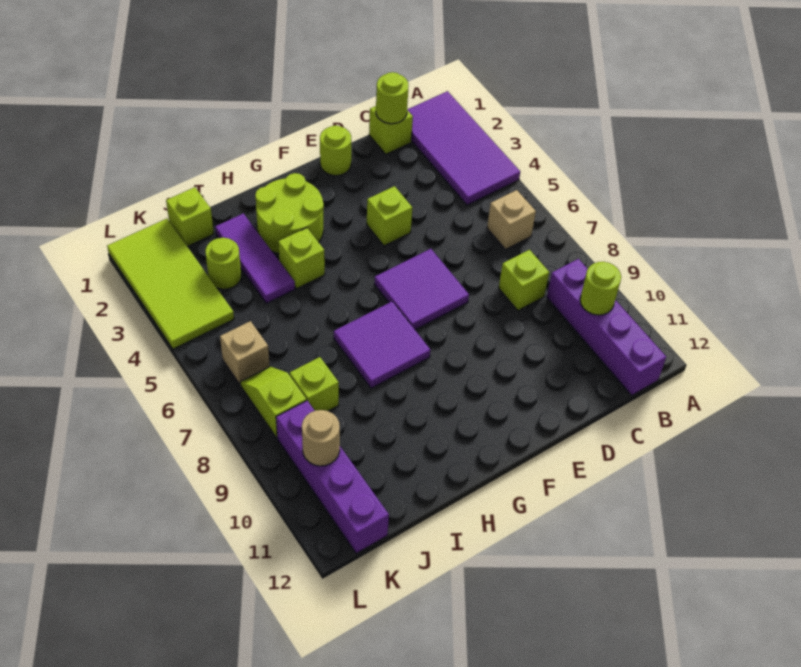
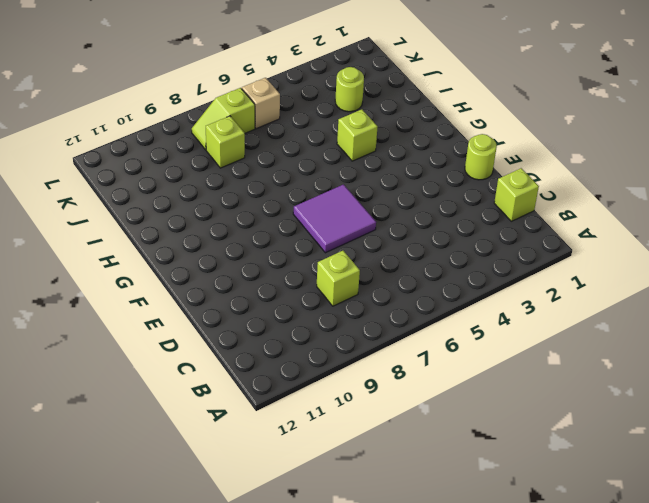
lime slope K7:K8 level 1 top 7 -> lime slope K7:K8 level 1 top 8
none -> purple tile A1:B4 level 1
none -> tan brick B6 level 1
none -> purple brick B9:B12 level 1

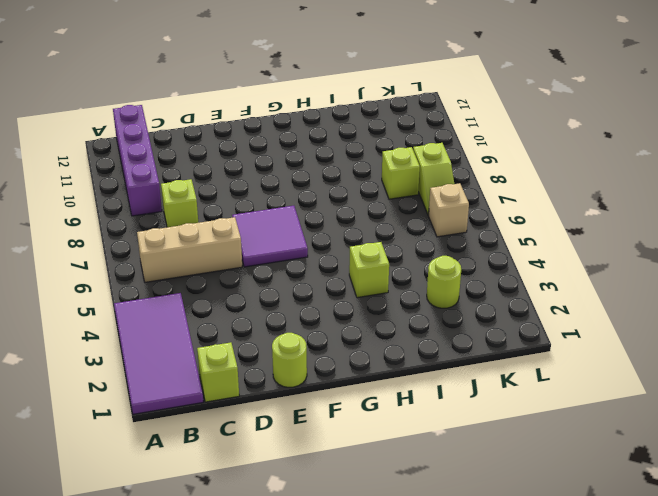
tan brick B6:D6 level 1 -> tan brick B6 level 1
none -> lime brick E4 level 1
none -> lime round brick G2:H3 level 1
none -> purple tile G7:H8 level 1

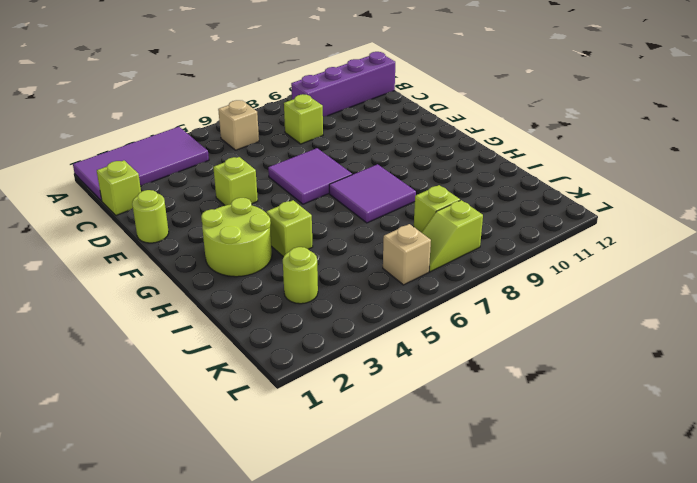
none -> purple tile I2:I4 level 1
none -> lime brick J1 level 1
none -> lime tile K1:L4 level 1

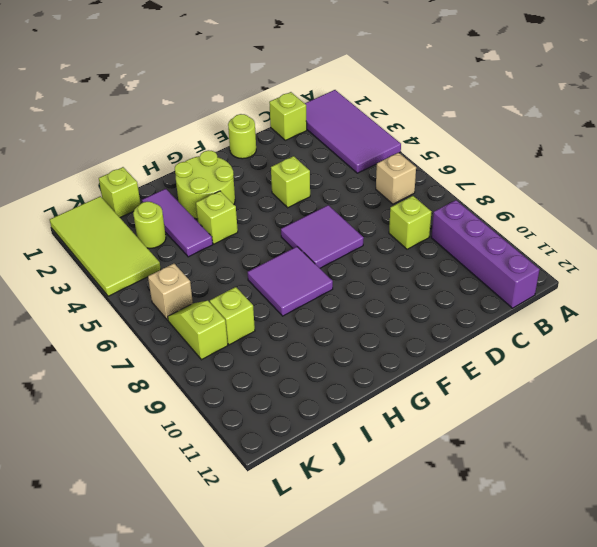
none -> purple brick K9:K12 level 1
none -> lime round brick B10 level 2
none -> lime round brick C1 level 2

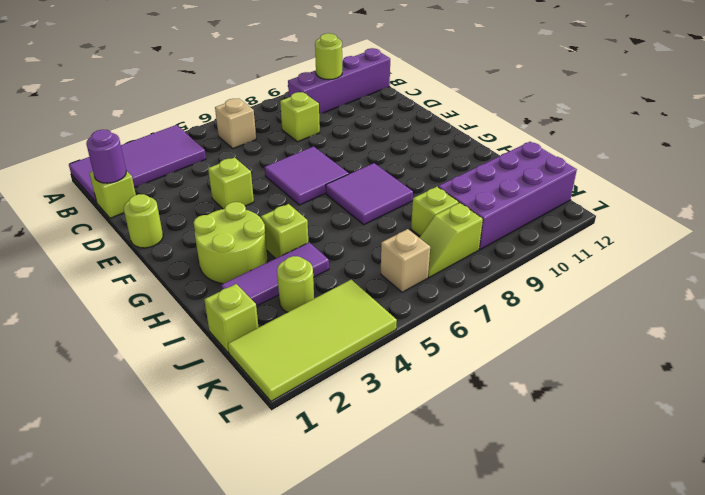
purple round brick C1 level 2 -> lime round brick C1 level 2
purple brick J9:K12 level 1 -> purple brick K9:K12 level 1
none -> tan round brick K10 level 2

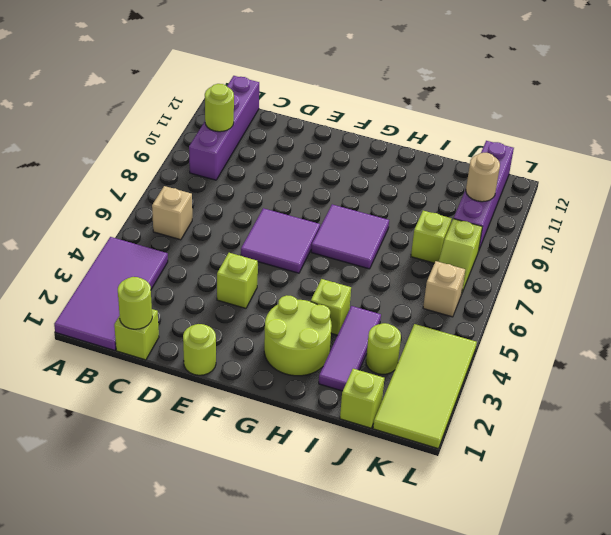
none -> lime brick C8 level 1

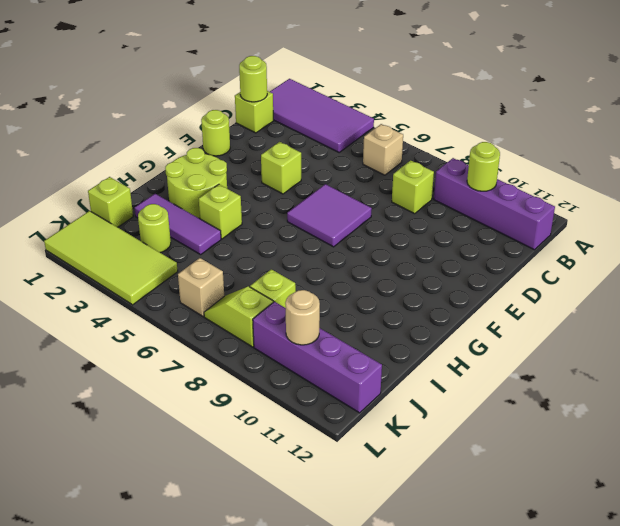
none -> purple tile G7:H8 level 1

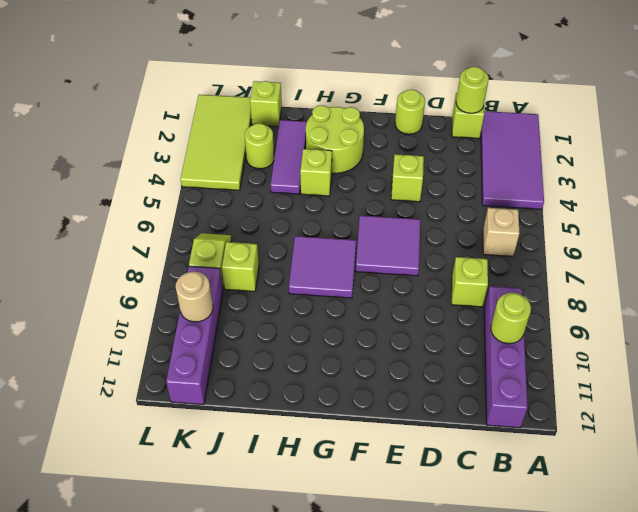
none -> tan brick K6 level 1

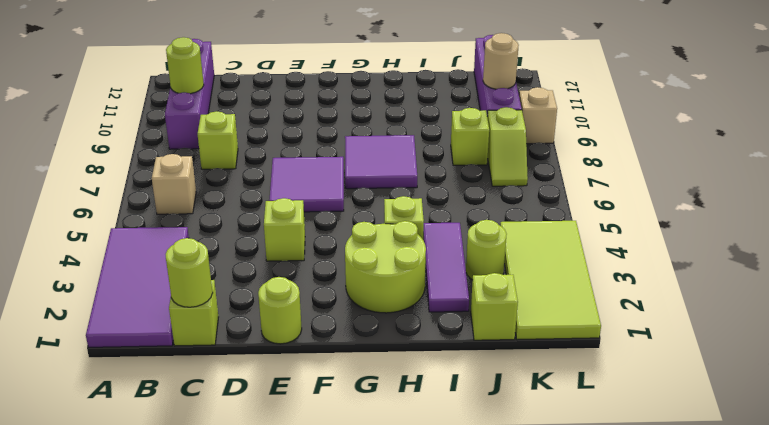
tan brick L9 level 1 -> tan brick K6 level 1

